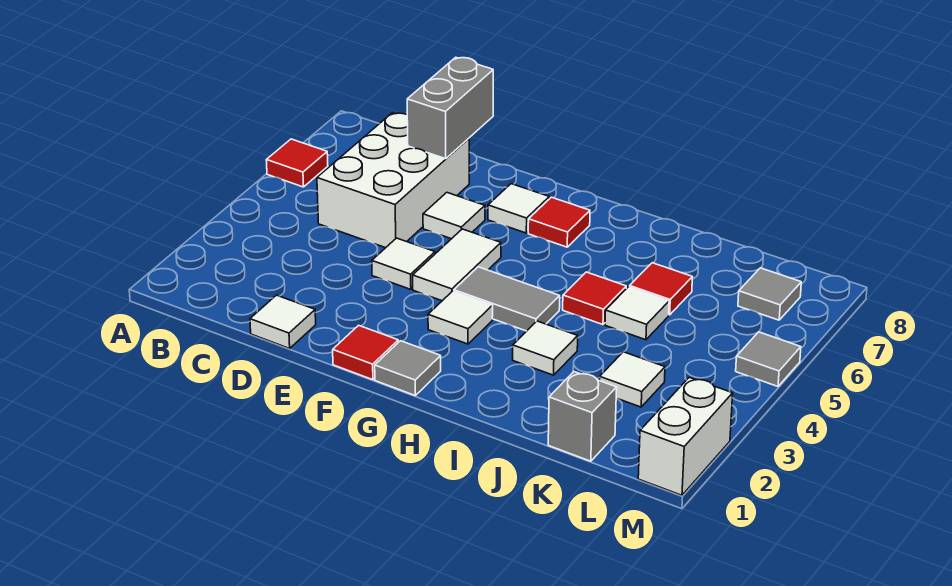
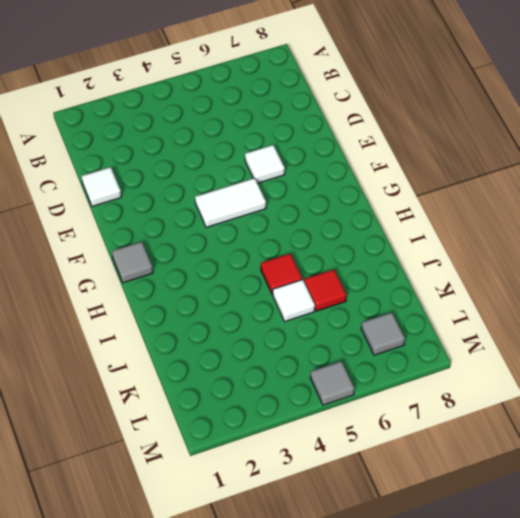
none -> red tile A6 level 1
none -> white brick C5:D7 level 1
none -> white tile E4 level 1

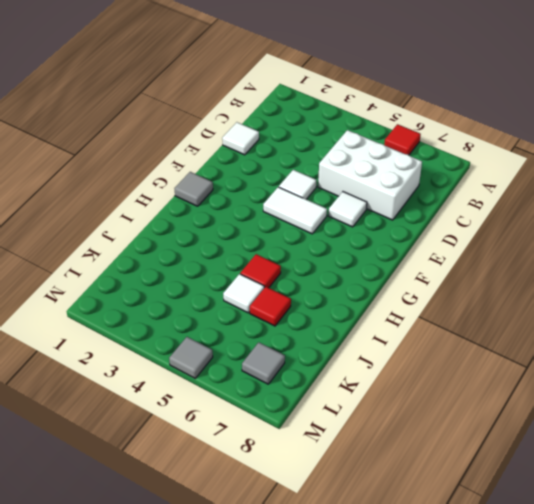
none -> red tile F1 level 1
none -> white tile F7 level 1
none -> white tile G3 level 1

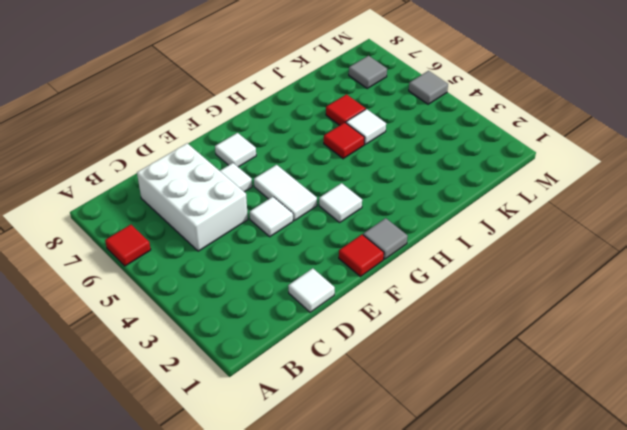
none -> grey tile G4:H4 level 1
none -> red tile G7 level 1
none -> white tile I3 level 1

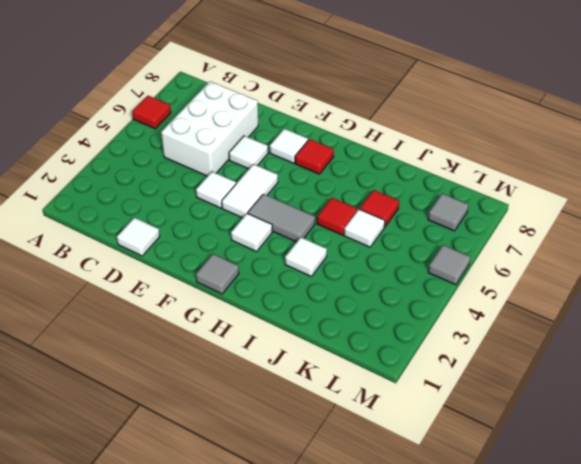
none -> red tile F1 level 1
none -> grey brick K1 level 1
none -> white tile K3 level 1

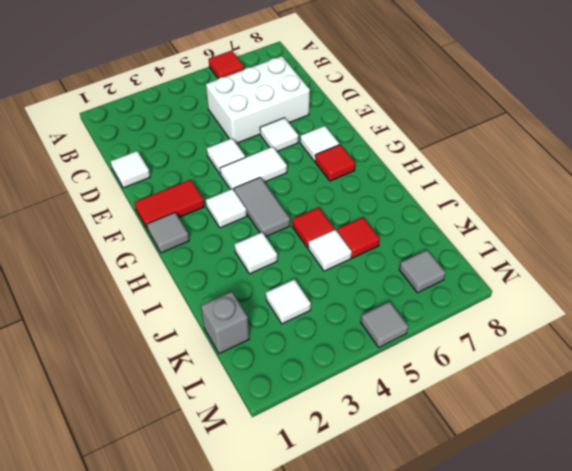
red tile F1:F2 level 1 -> red tile F1 level 1
none -> white brick M1:M2 level 1
none -> grey brick D7:D8 level 2

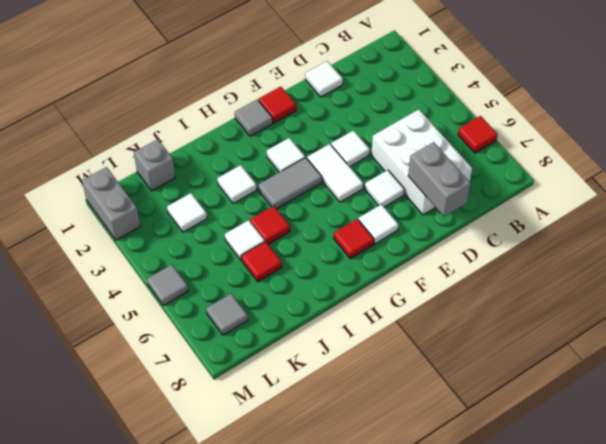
grey brick M1:M2 level 1 -> white brick M1:M2 level 1

